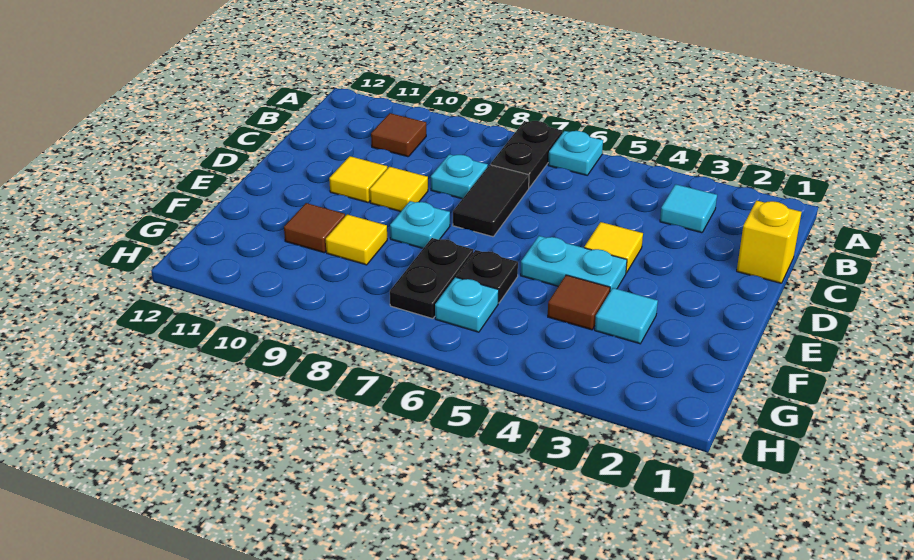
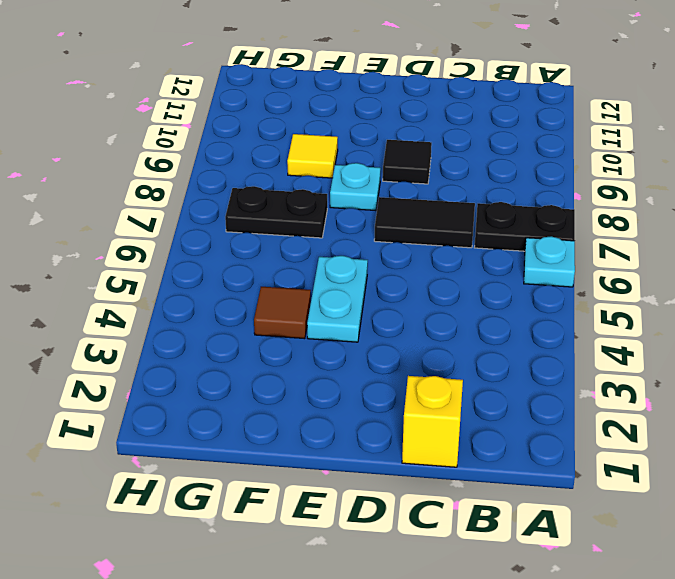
black tile D9 level 1 -> yellow tile D9 level 1
none -> cyan tile B3 level 1
none -> brown tile B10 level 1
none -> cyan plate C8 level 1

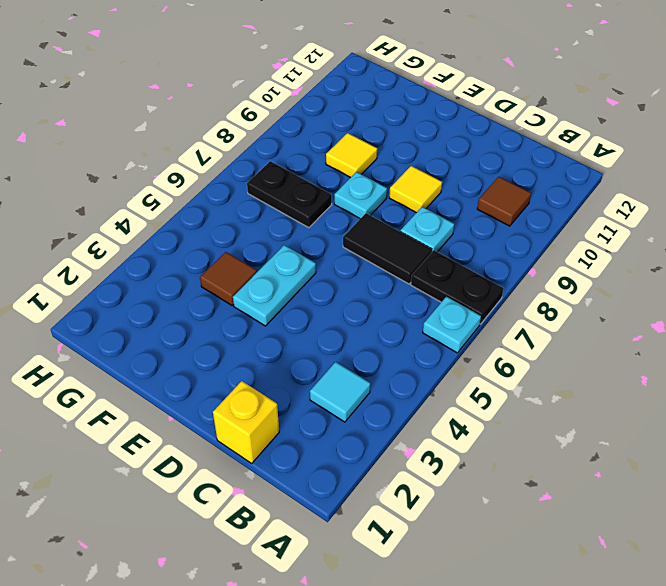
none -> yellow tile D4 level 1
none -> yellow tile D10 level 1
none -> cyan tile F3 level 1

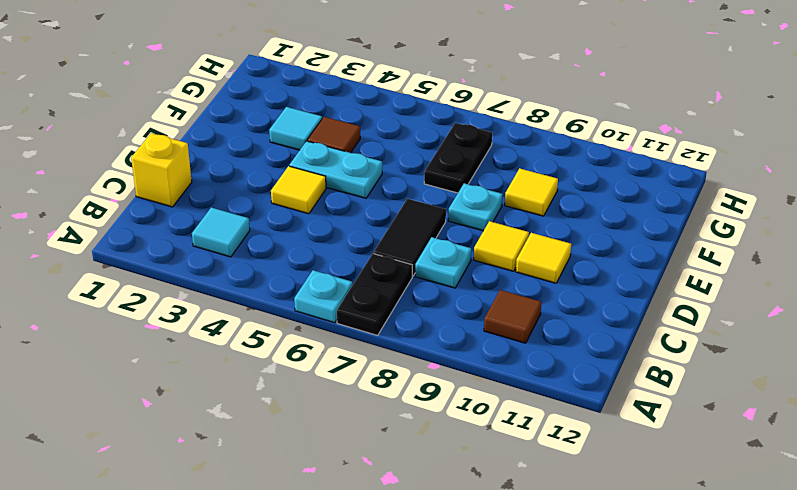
none -> black plate F6 level 1
none -> brown tile F10 level 1
none -> cyan plate G6 level 1

